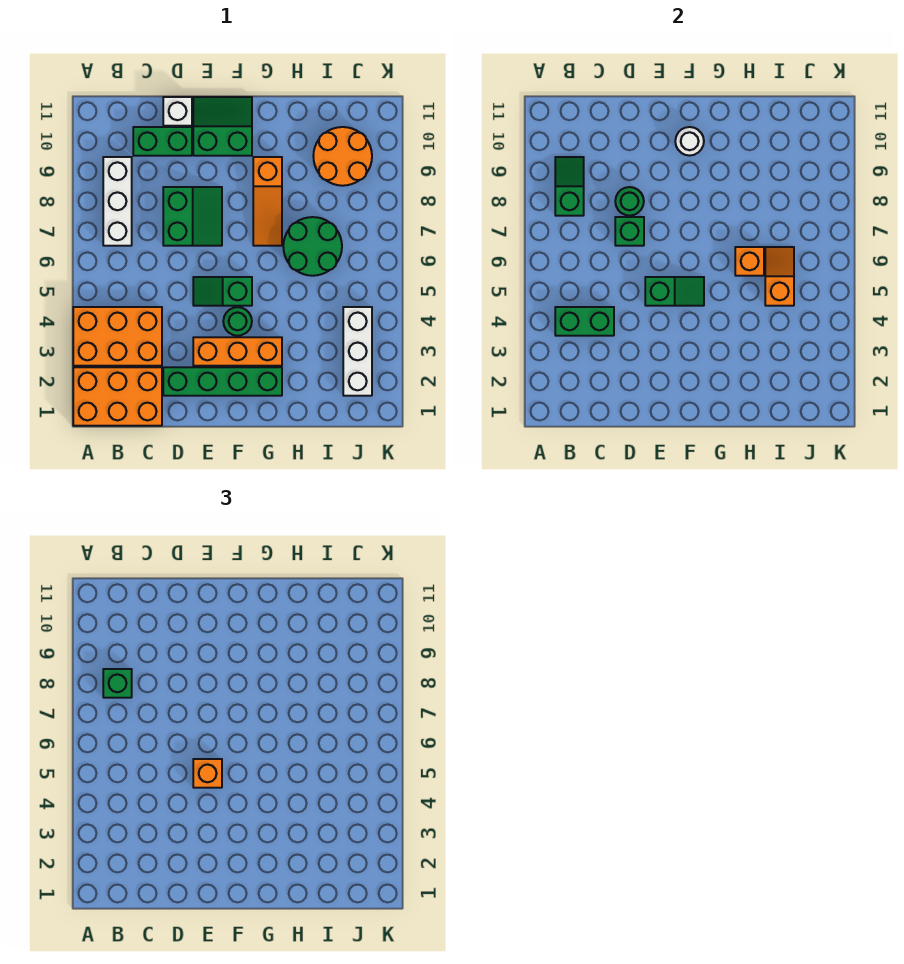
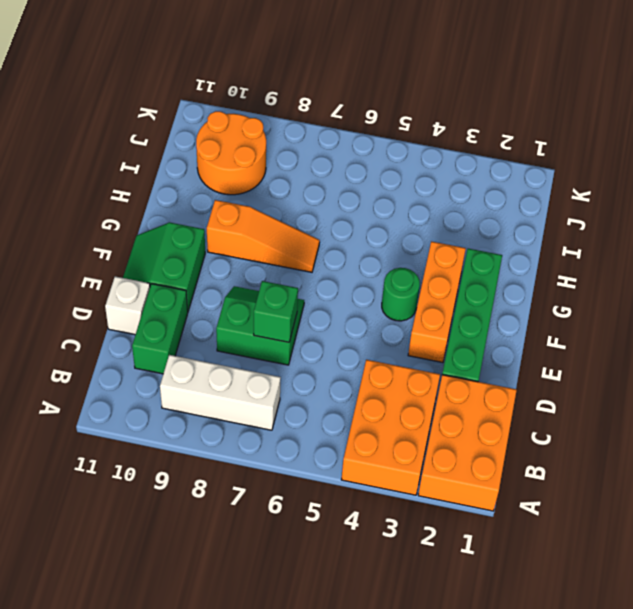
none -> green slope E5:F5 level 1 top F
none -> green round brick H6:I7 level 1
none -> white brick J2:J4 level 1

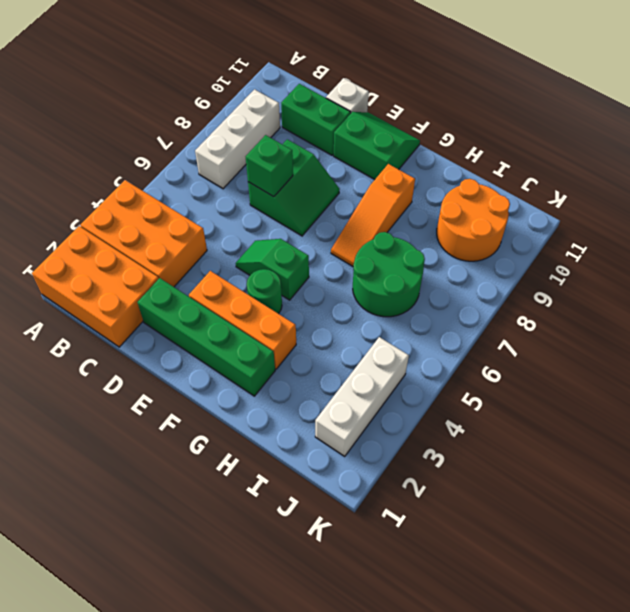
none -> green brick B4:C4 level 2
none -> green slope B8:B9 level 2 top 8
none -> green round brick D8 level 2

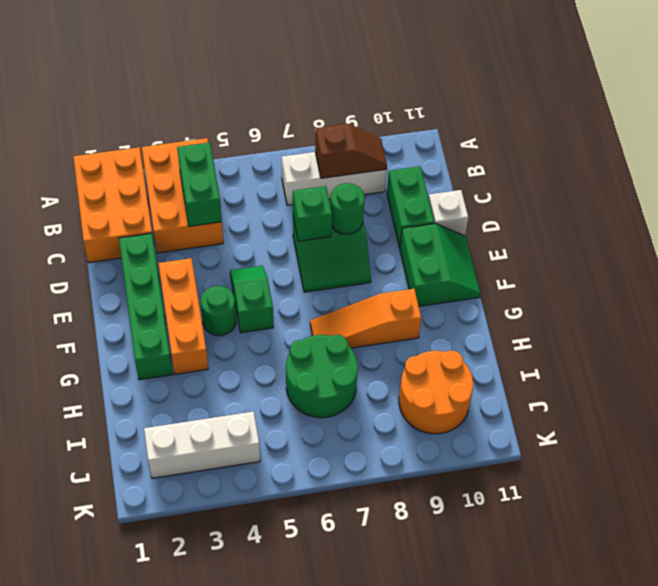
brown slope B8:B9 level 2 top 8 -> green slope B8:B9 level 2 top 8
none -> green slope E5:F5 level 2 top E
none -> white round brick F10 level 2
none -> orange brick H6 level 2

